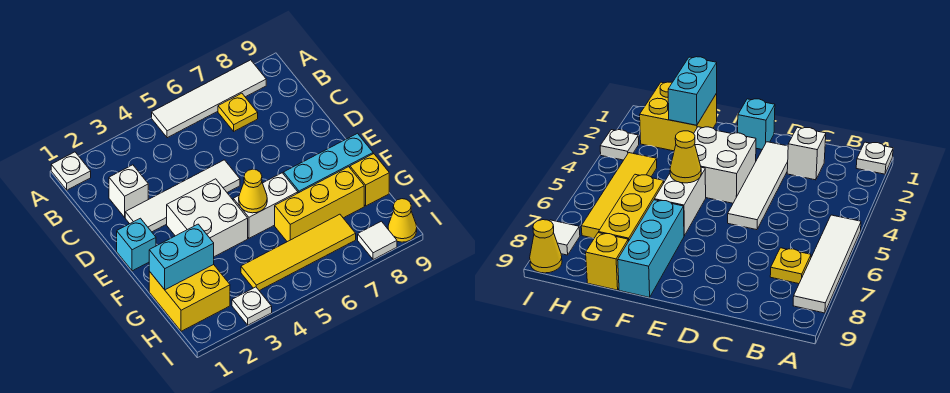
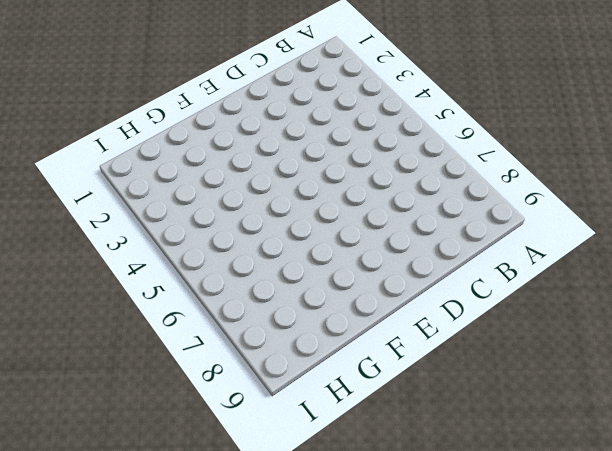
none -> white plate A1 level 1
none -> white tile A5:A8 level 1
none -> yellow plate B7 level 1

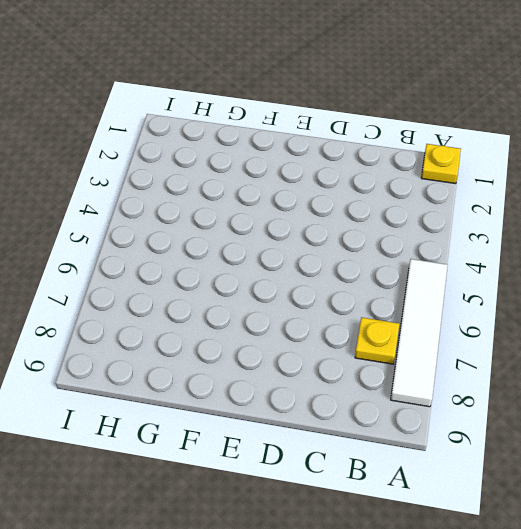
yellow plate A1 level 1 -> white plate A1 level 1
none -> white brick C2 level 1
none -> white tile D2:D5 level 1
none -> cyan brick E1 level 1

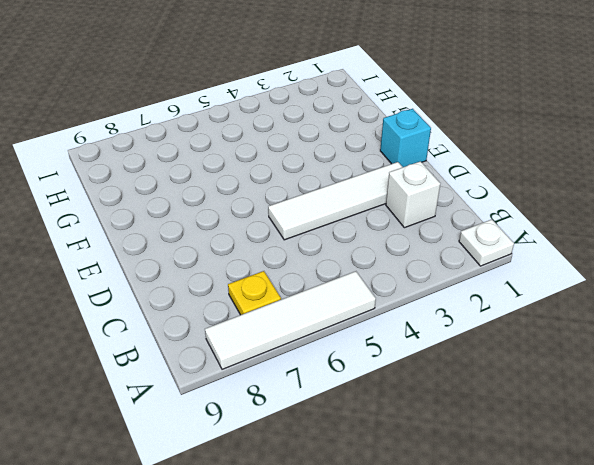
none -> white brick E3:F4 level 1
none -> white brick F5:F6 level 1
none -> cyan brick F7:F9 level 1

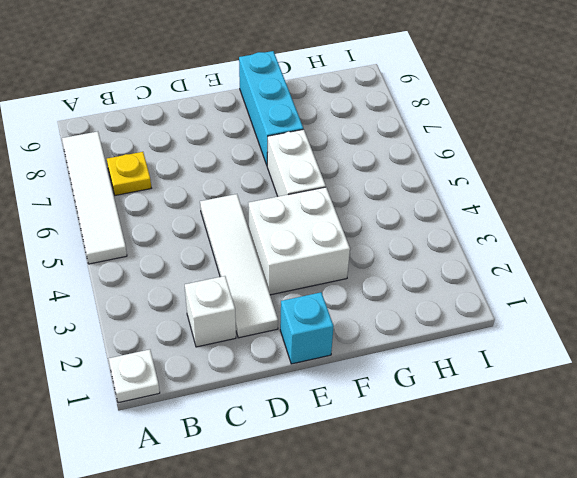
none -> yellow brick G1:H2 level 1
none -> yellow brick G6:G8 level 1
none -> yellow brick G9 level 1

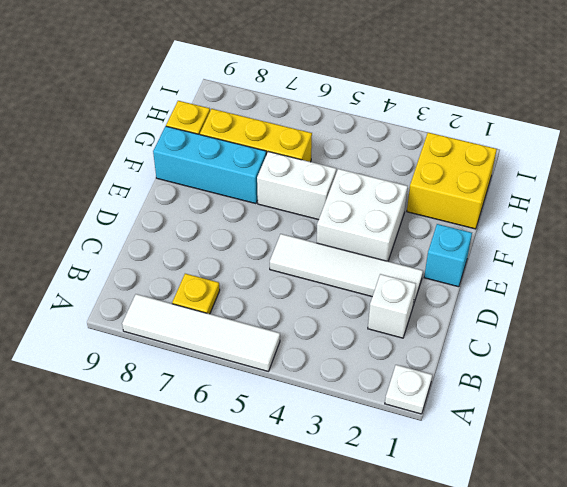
none -> yellow tile H4:H7 level 1
none -> white plate I3 level 1
none -> white tile I8 level 1

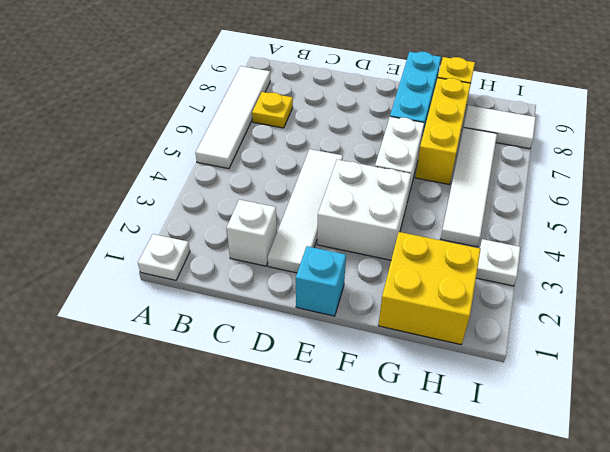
white tile H4:H7 level 1 -> yellow tile H4:H7 level 1
white tile H8:I8 level 1 -> white tile I8 level 1
none -> yellow cone I9 level 1
none -> yellow cone F5 level 2
none -> cyan brick G1:G2 level 2

